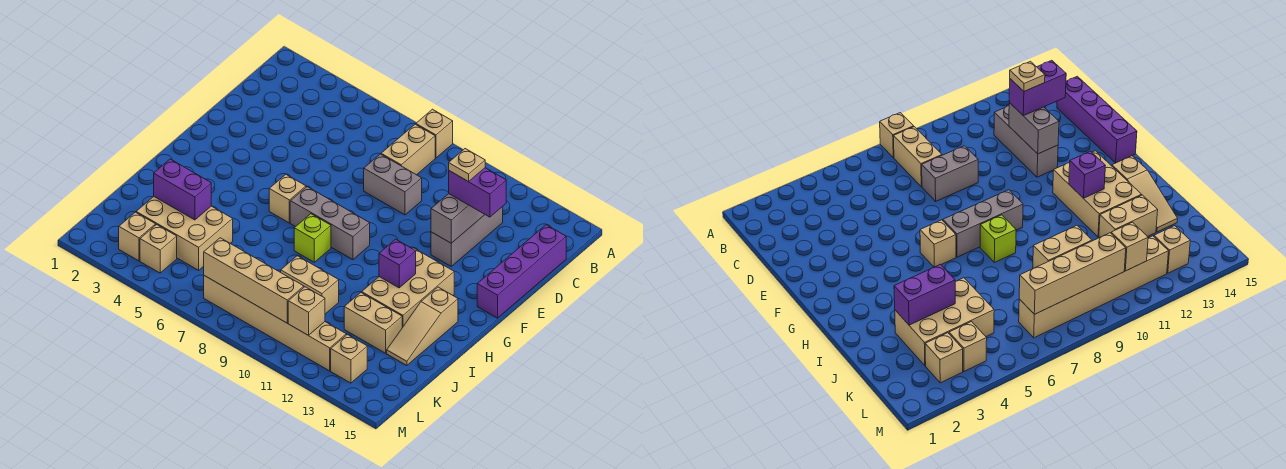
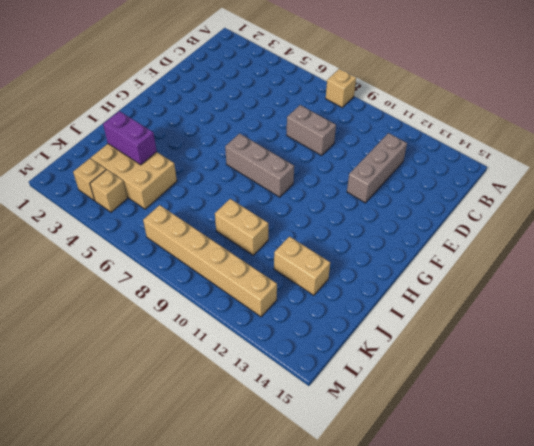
none -> tan brick B8:C8 level 1
none -> purple brick C15:F15 level 1
none -> tan brick G6 level 1

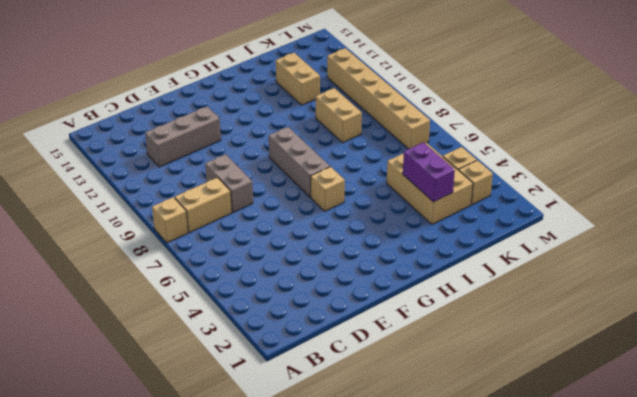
none -> purple brick C15:F15 level 1
none -> tan brick G12:I13 level 1
none -> lime brick H8 level 1

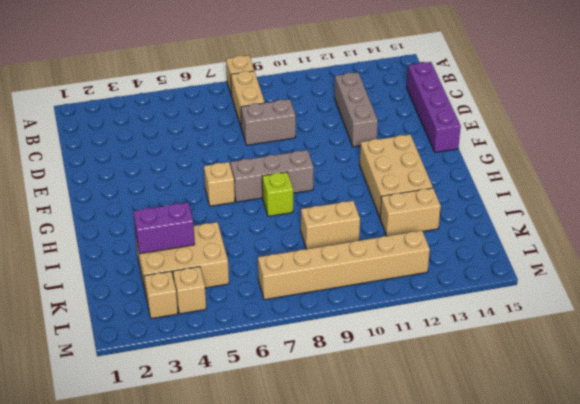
none -> tan slope H14:J14 level 1 top H
none -> tan brick L13 level 1
none -> grey brick D12:E12 level 2

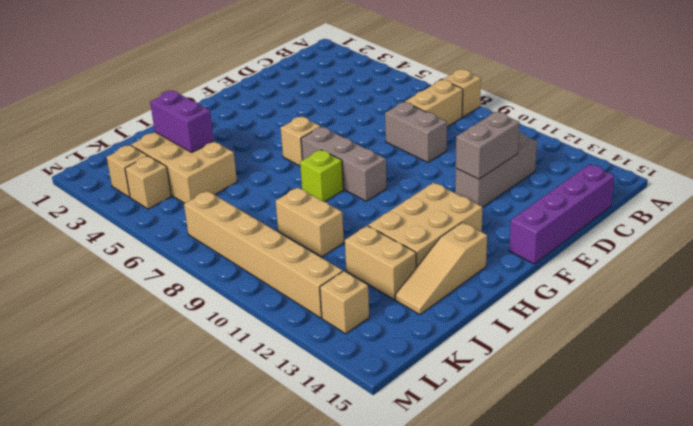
none -> purple brick H12 level 2
none -> tan brick L7:L10 level 2
none -> tan brick L11 level 2

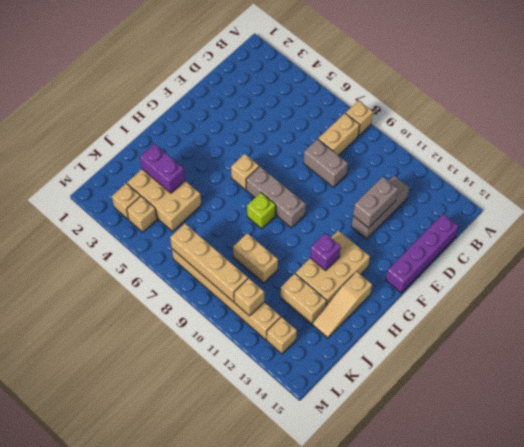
none -> purple brick D12:D13 level 3
none -> tan plate D12 level 4

